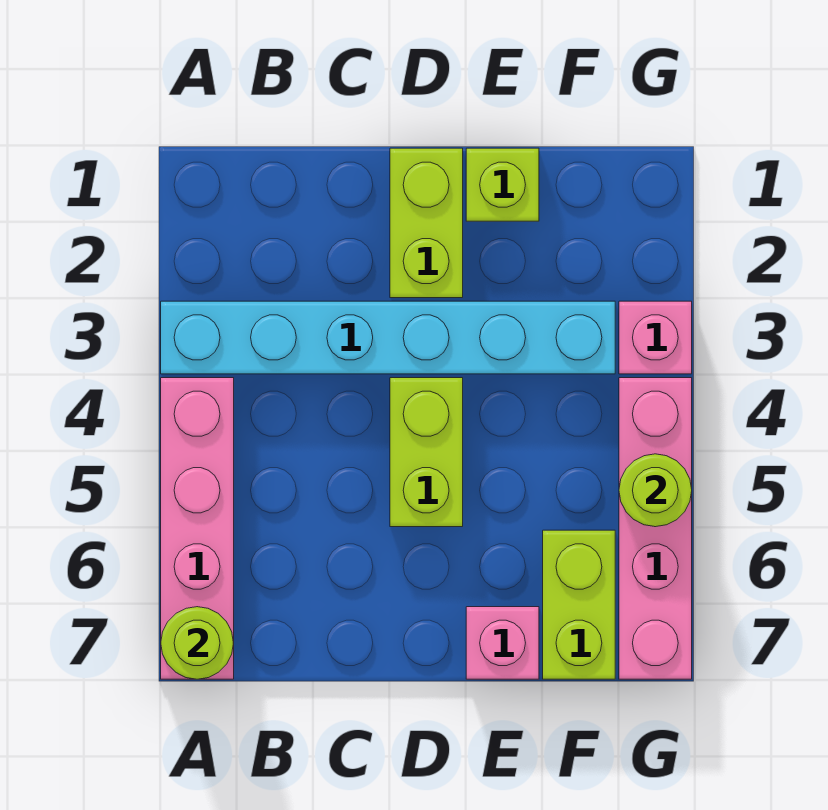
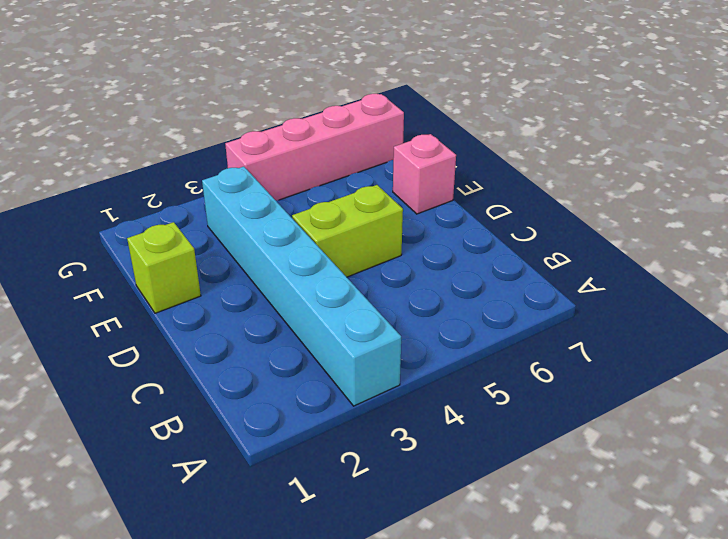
none -> pink brick A4:A7 level 1
none -> lime brick D1:D2 level 1

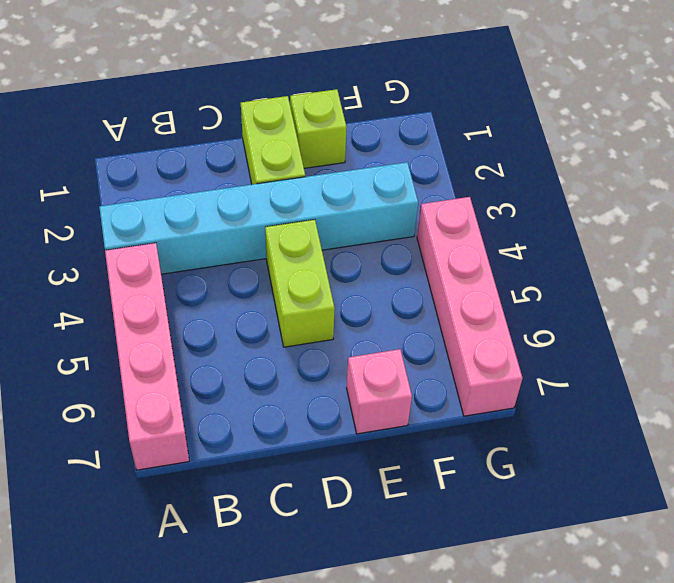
none -> lime brick F6:F7 level 1
none -> pink brick G3 level 1

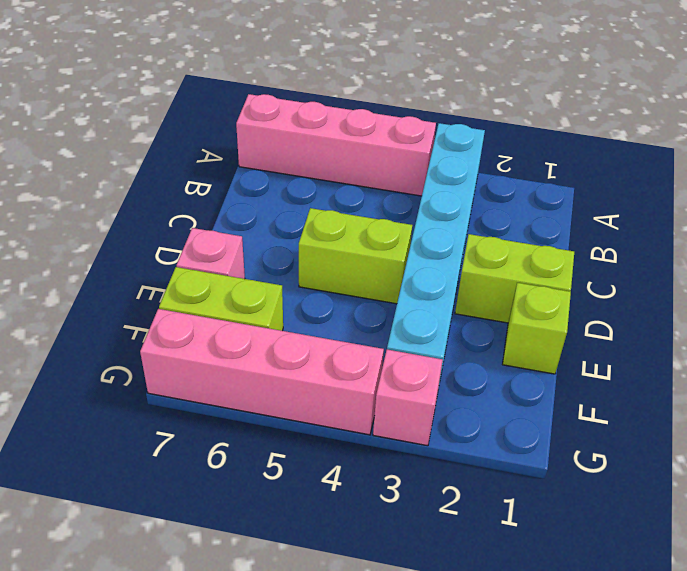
none -> lime round brick A7 level 2
none -> lime round brick G5 level 2

